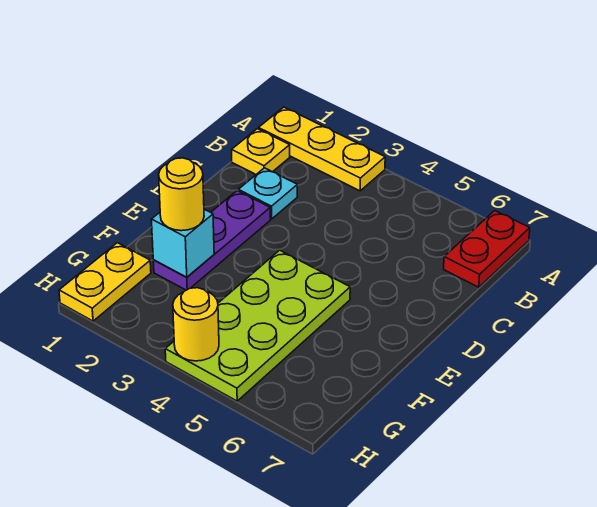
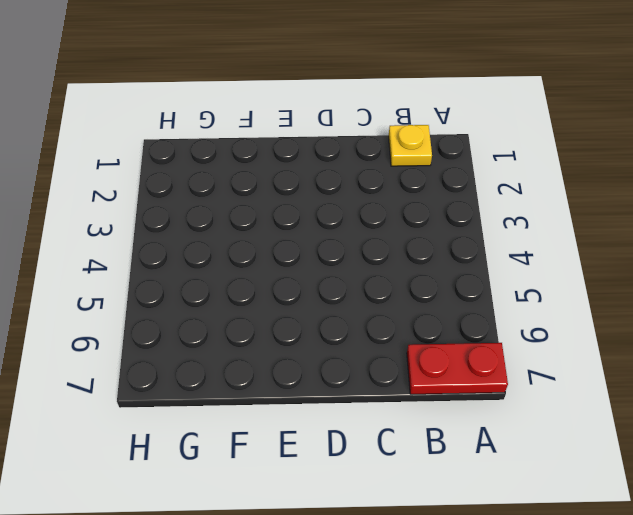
none -> yellow plate A1:A3 level 1
none -> cyan plate C2 level 1

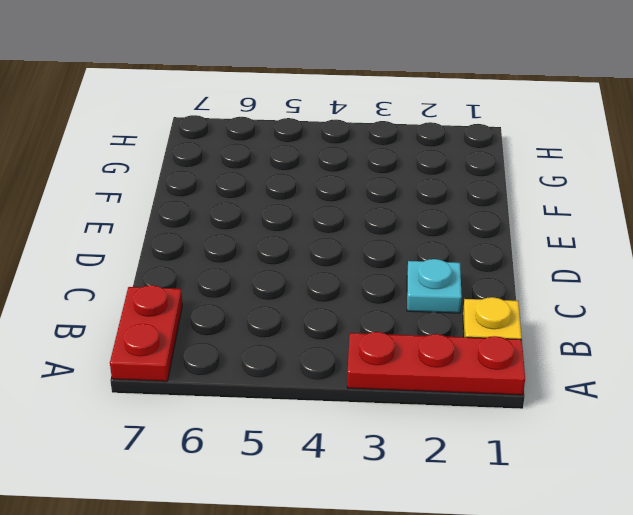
red plate A1:A3 level 1 -> yellow plate A1:A3 level 1
none -> purple plate D2:F2 level 1
none -> lime plate E4:H5 level 1

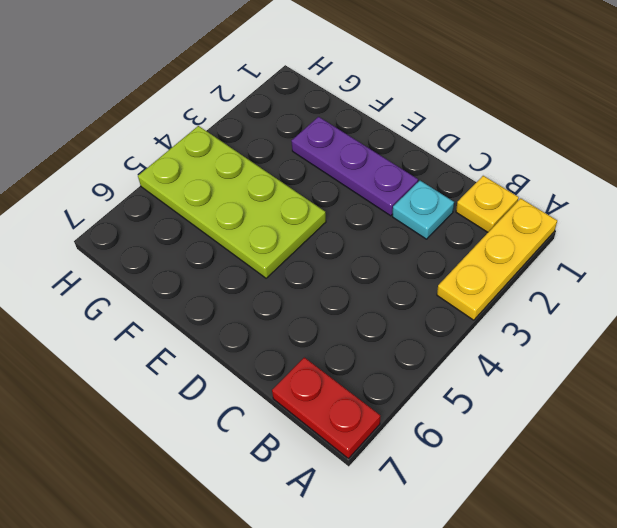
none -> yellow plate G1:H1 level 1
none -> cyan brick F2 level 2

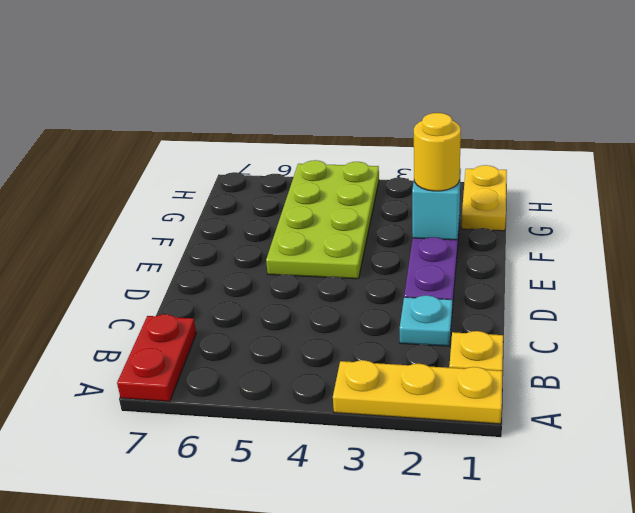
none -> yellow round brick H4 level 2

